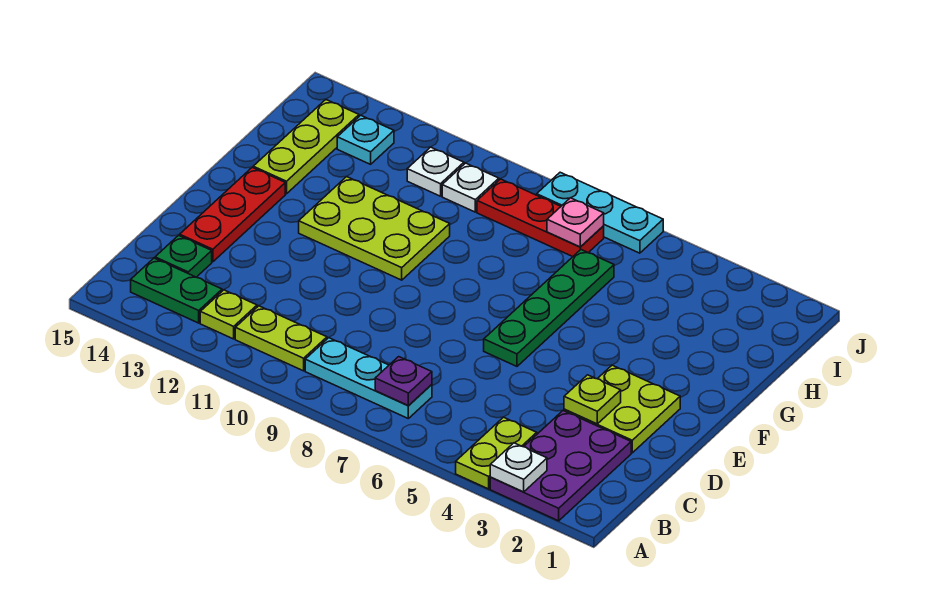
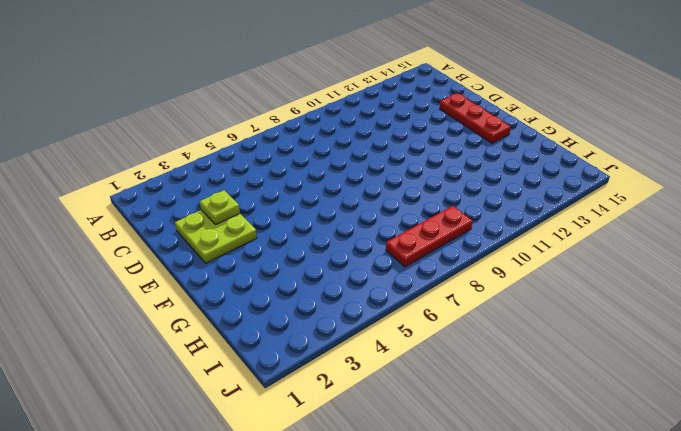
none -> purple plate A2:C3 level 1
none -> lime plate A4:B4 level 1
none -> cyan plate B7:B9 level 1

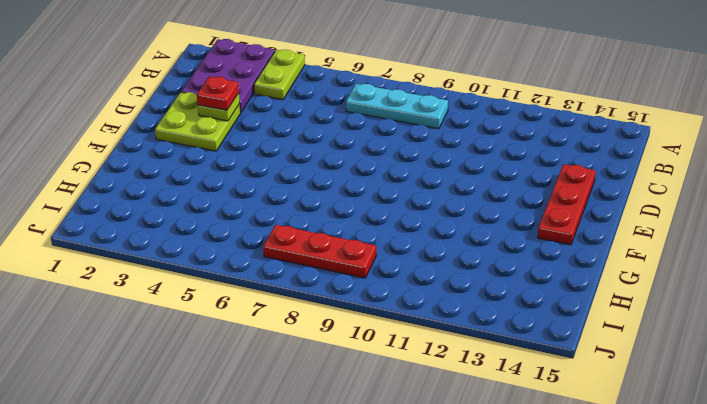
red plate D3 level 3 -> none
none -> lime plate B10:B11 level 1
none -> lime plate B12 level 1
none -> green plate B13:B14 level 1

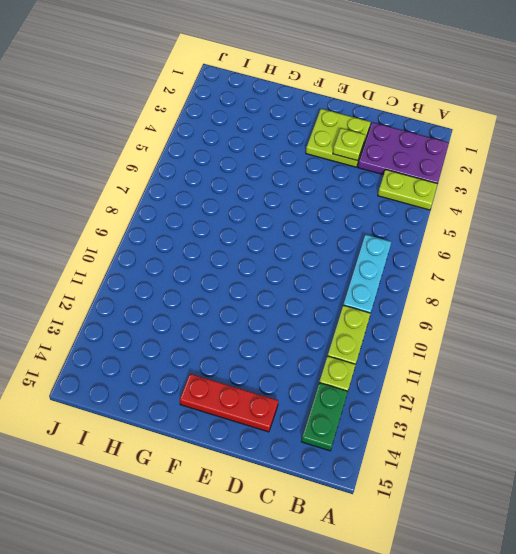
none -> green plate C14 level 1
none -> green plate E6:H6 level 1
none -> lime plate F10:G12 level 1

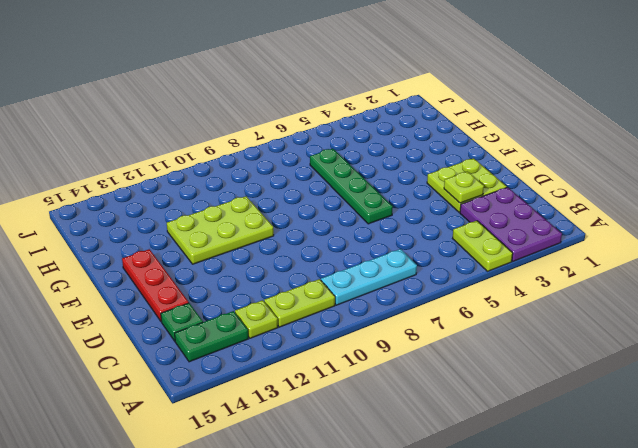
none -> lime plate G14:I14 level 1
none -> red plate I7:I9 level 1
none -> white plate I10 level 1

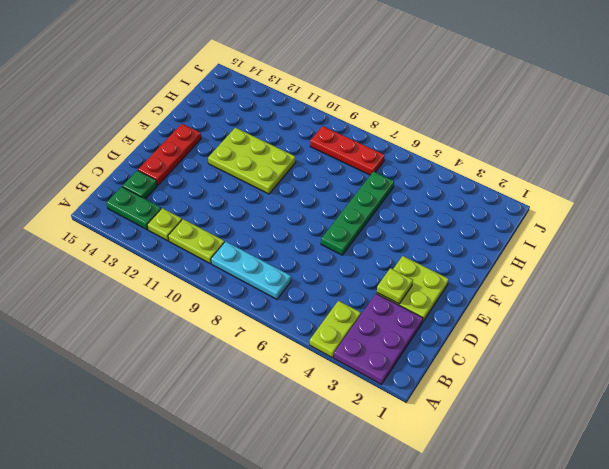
none -> lime plate G14:I14 level 1
none -> white plate I10 level 1
none -> white plate I11 level 1

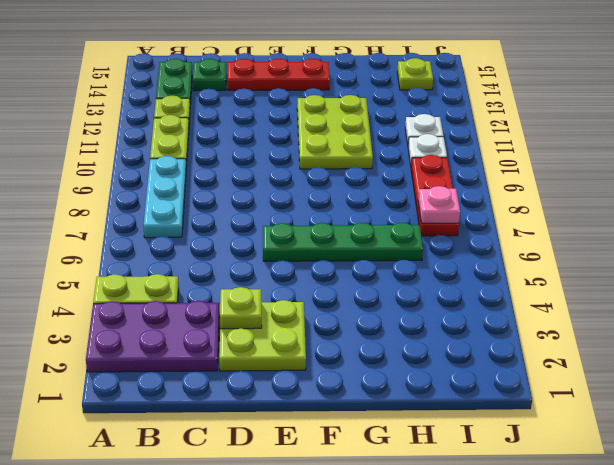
lime plate I14 level 1 -> lime plate G14:I14 level 1
none -> cyan plate I13 level 1
none -> cyan plate J6:J8 level 1
none -> white plate A3 level 2

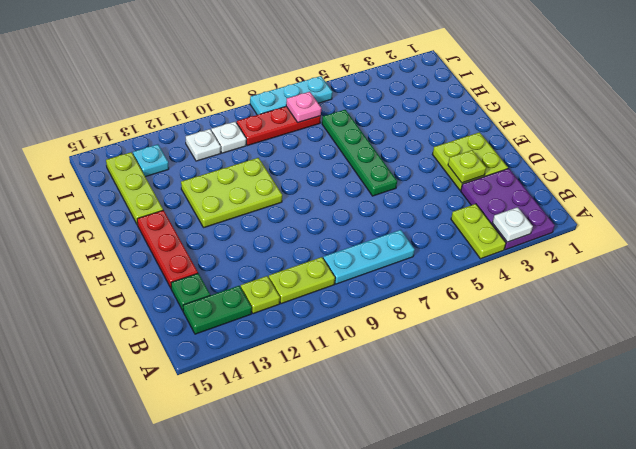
none -> purple plate B7 level 2

